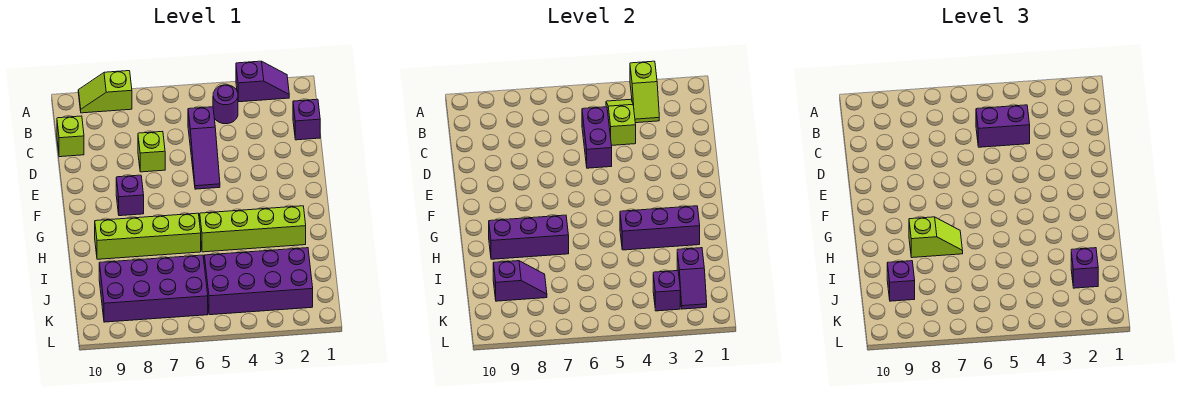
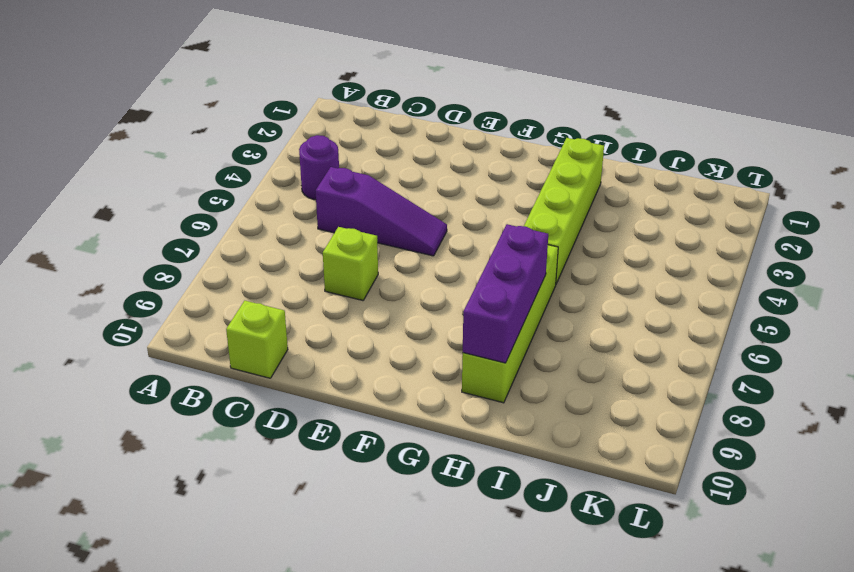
none -> purple slope A2:A3 level 1 top 3
none -> lime slope A8:A9 level 1 top 8
none -> purple brick C1 level 1

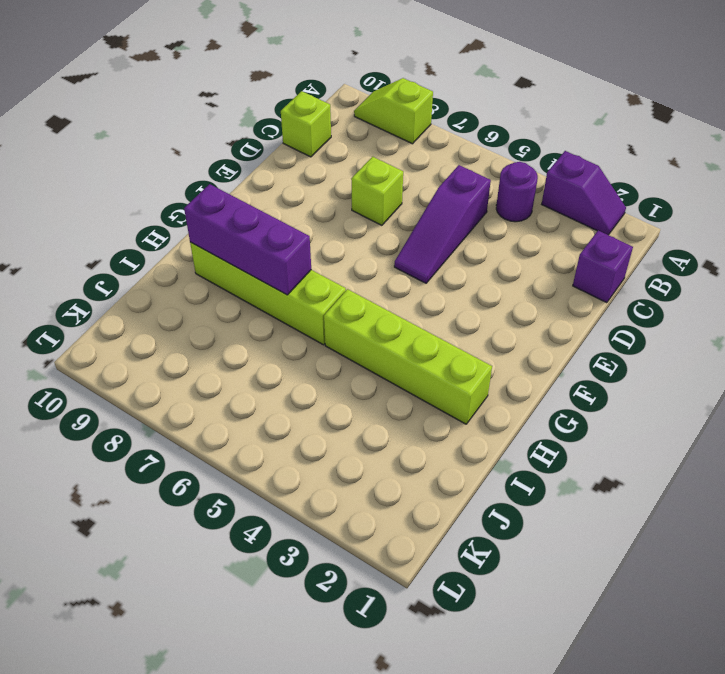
none -> purple brick F8 level 1
none -> purple brick J2:K5 level 1
none -> purple brick J6:K9 level 1

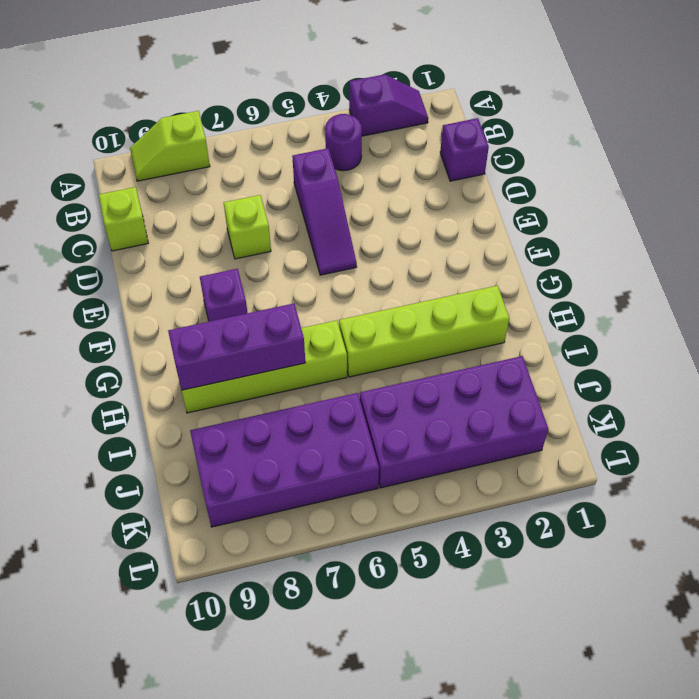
none -> lime slope A3:B3 level 2 top A
none -> lime slope B4:C4 level 2 top C
none -> purple brick C5:D5 level 2

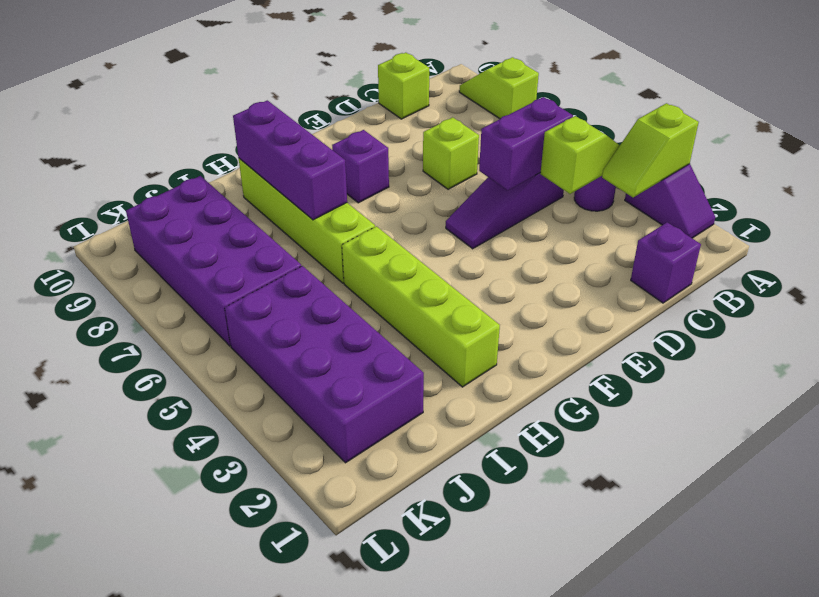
none -> purple brick H2:H4 level 2
none -> purple slope J2:K2 level 2 top J
none -> purple slope J8:J9 level 2 top 9

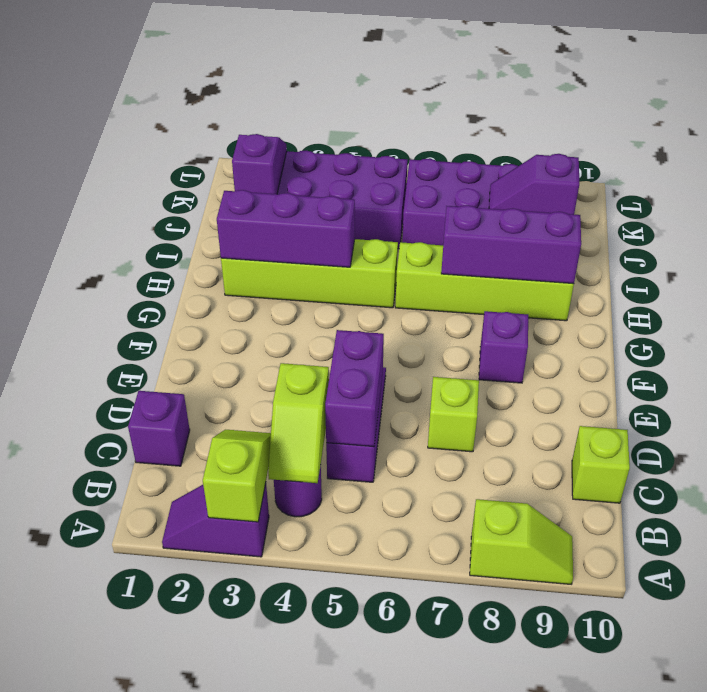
none -> purple brick K3 level 2
none -> purple brick C4:C5 level 3
none -> lime slope H7:H8 level 3 top 8

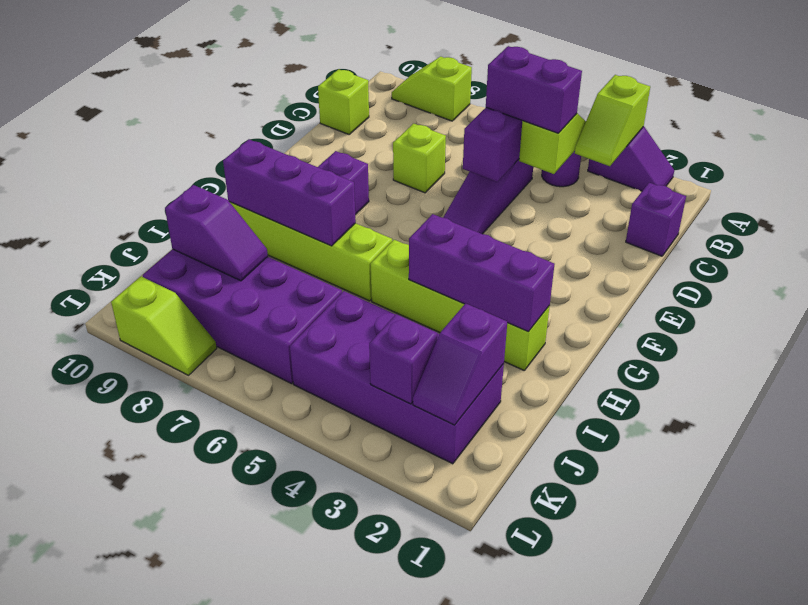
lime slope L8:L9 level 1 top 9 -> lime slope H7:H8 level 3 top 8
none -> purple brick J2 level 3
none -> purple brick J9 level 3

